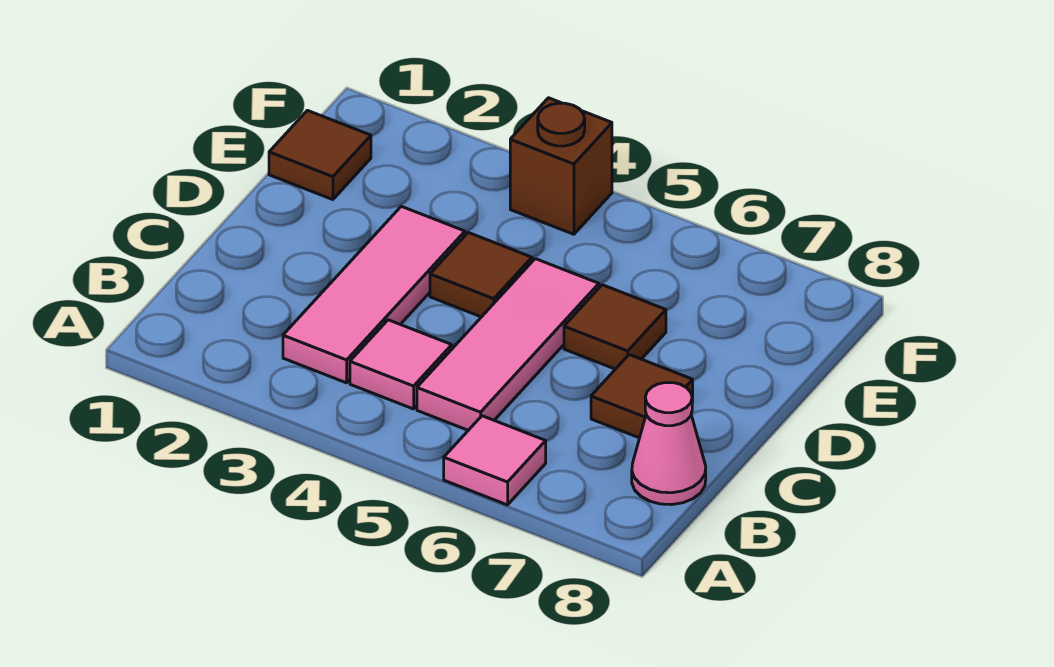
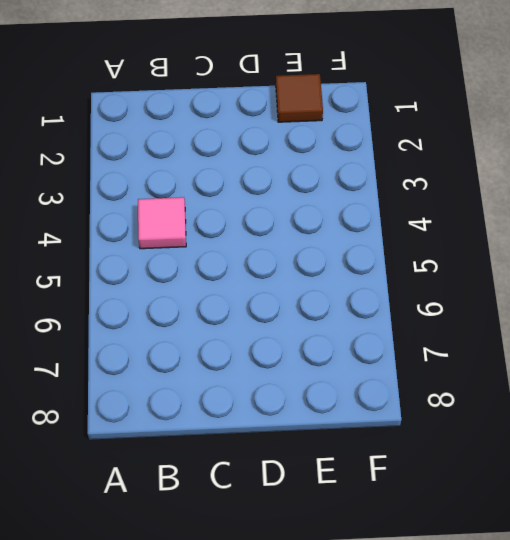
none -> pink tile A6 level 1
none -> pink tile B3:D3 level 1

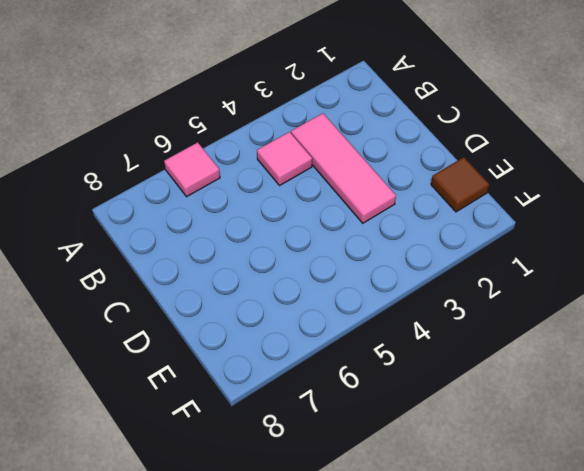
none -> pink tile B5:D5 level 1
none -> pink cone B8 level 1

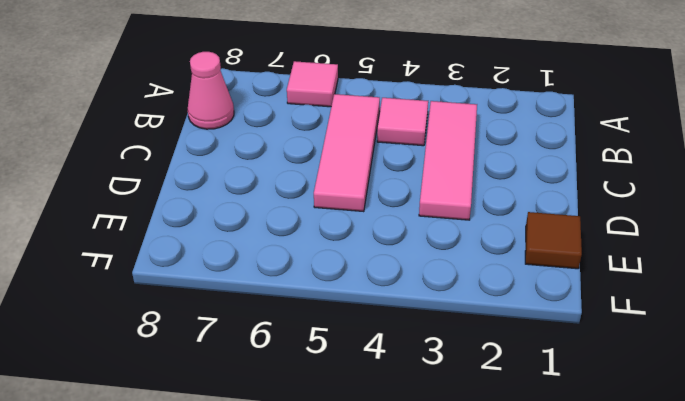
none -> brown tile C7 level 1
none -> brown tile D4 level 1

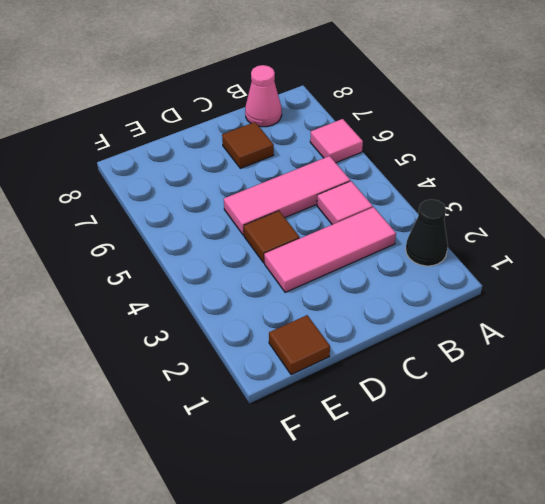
black cone A2 level 1 -> none
none -> brown tile D6 level 1
none -> brown brick F4 level 1

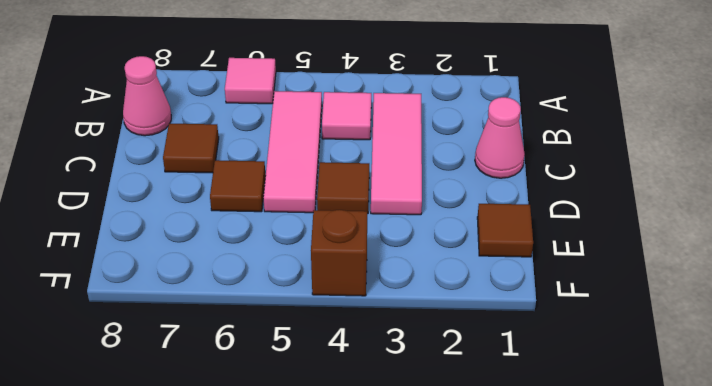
pink cone C1 level 1 -> none

